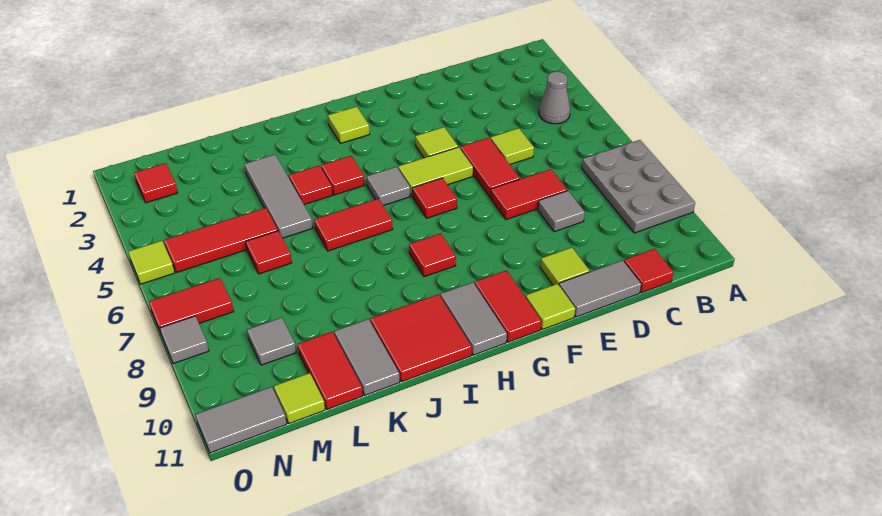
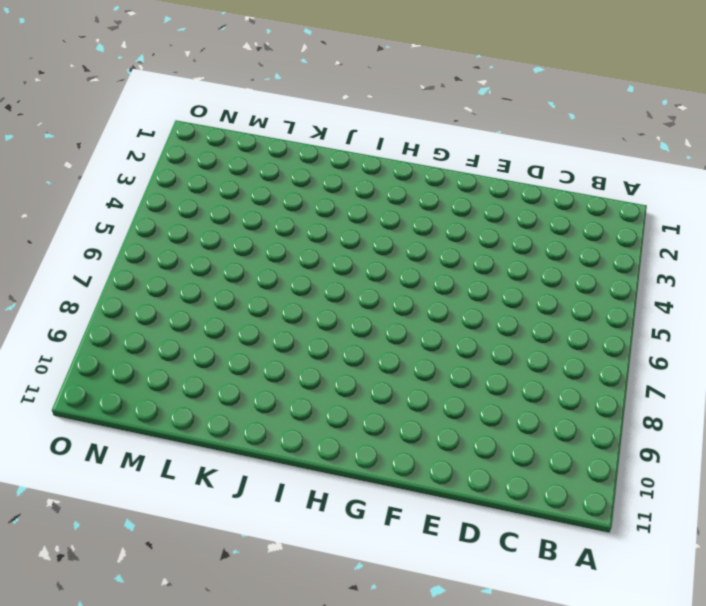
none -> grey plate A7:B9 level 1
none -> grey cone B4 level 1
none -> red tile C11 level 1
none -> lime tile D5 level 1

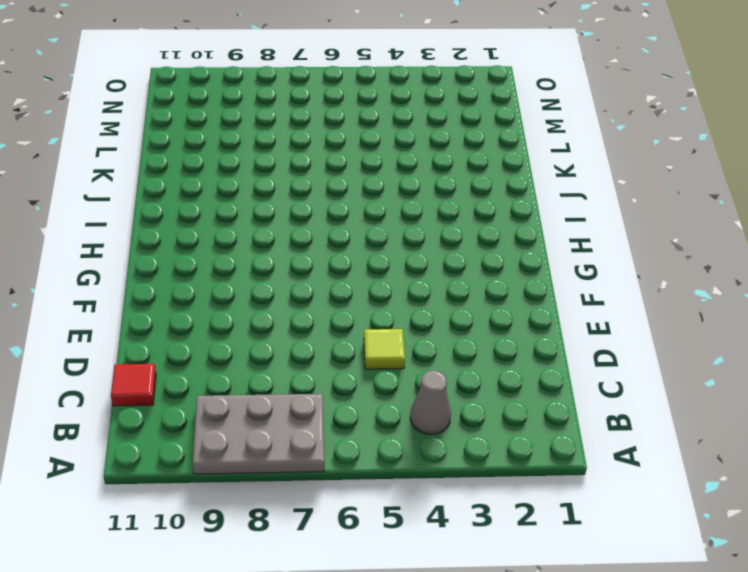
none -> red tile D7:E7 level 1
none -> grey tile D8 level 1
none -> grey tile D11:E11 level 1
none -> red tile E5:E6 level 1

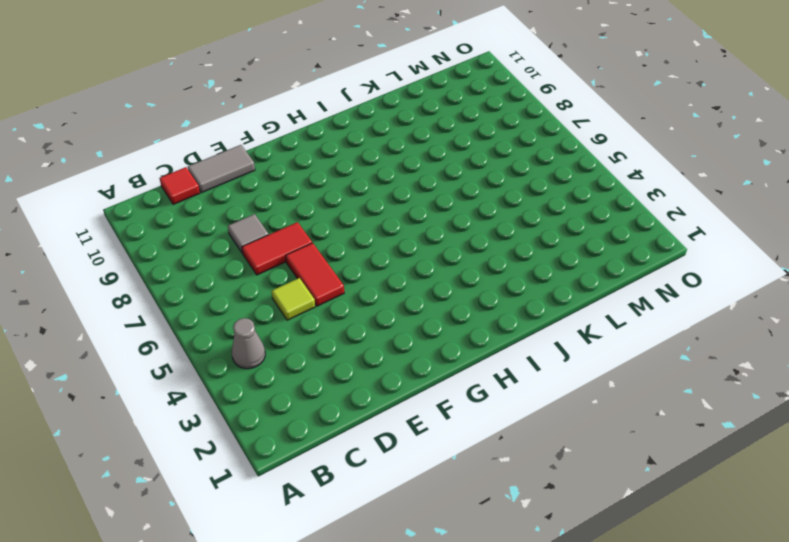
none -> grey plate A7:B9 level 1
none -> lime tile E10 level 1
none -> lime tile F4 level 1
none -> lime tile F5:G5 level 1

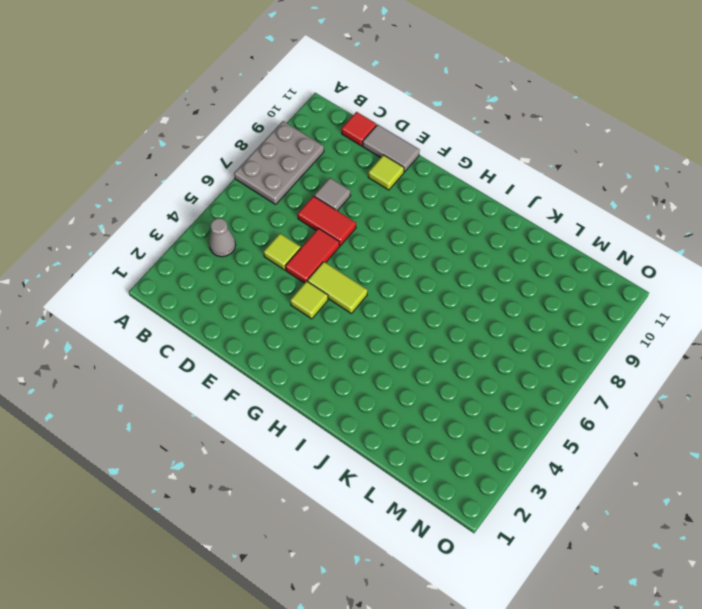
none -> lime tile F11 level 1
none -> red tile G6 level 1
none -> red tile G10:G11 level 1
none -> lime tile H2 level 1

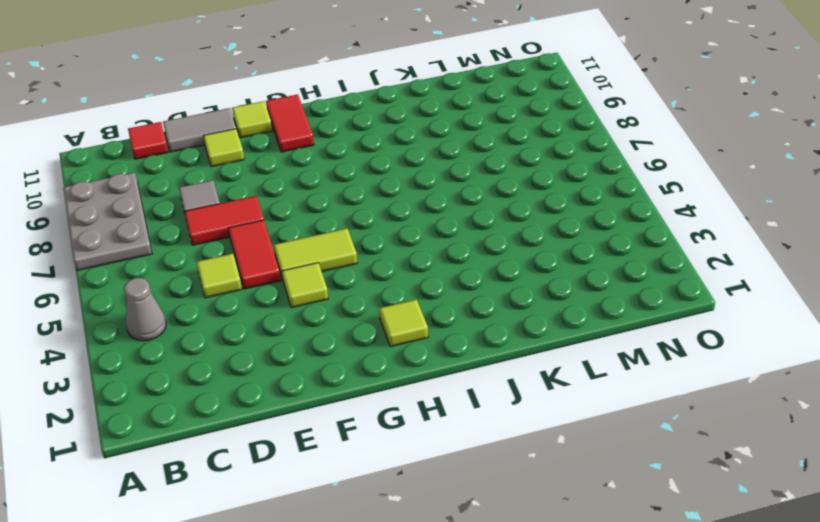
none -> red tile G6 level 1
none -> grey tile H5 level 1
none -> red tile H8 level 1
none -> grey tile H10:H11 level 1

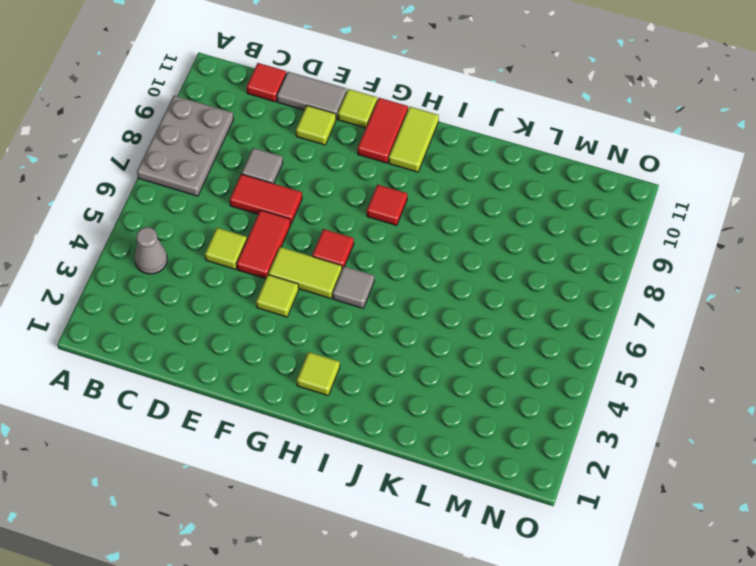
lime tile H10:H11 level 1 -> grey tile H10:H11 level 1
none -> red tile I4 level 1
none -> red tile I6:J6 level 1
none -> red tile I10:J11 level 1
none -> red tile J4 level 1

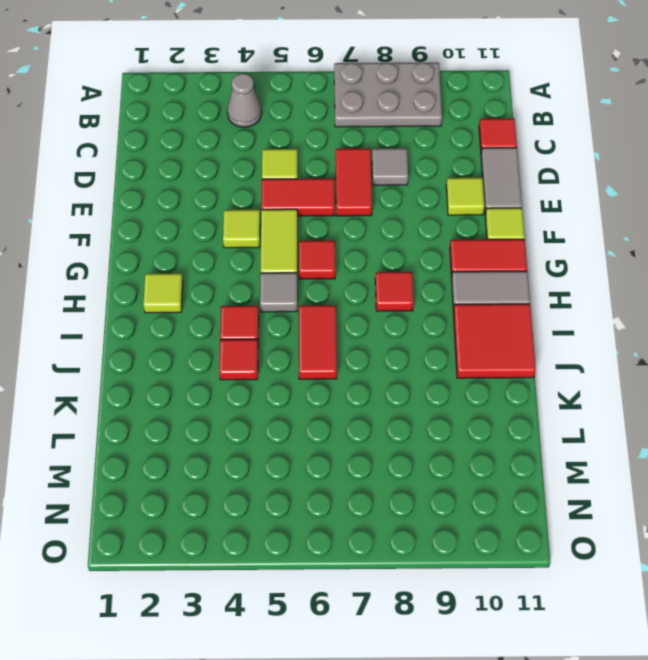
none -> grey tile K3:K5 level 1
none -> grey tile K10:K11 level 1
none -> red tile L5:N5 level 1
none -> red tile L6 level 1

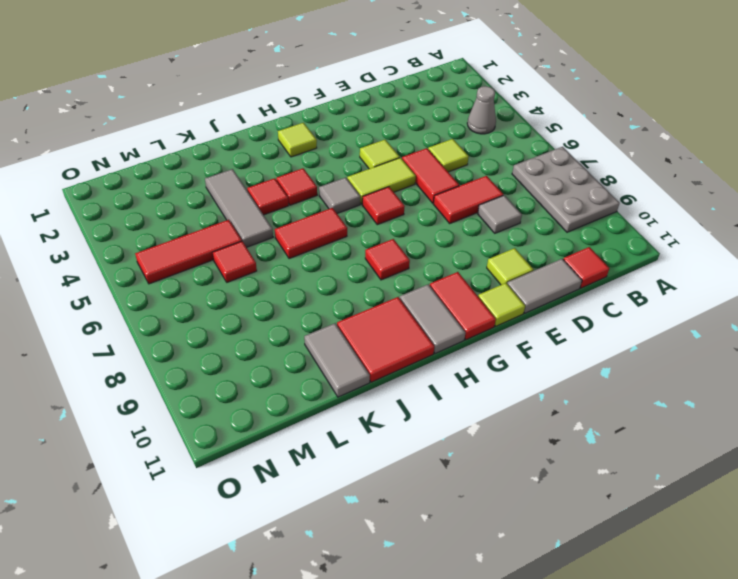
none -> red tile L10:L11 level 1
none -> grey tile M9 level 1
none -> lime tile M11 level 1
none -> red tile N2 level 1

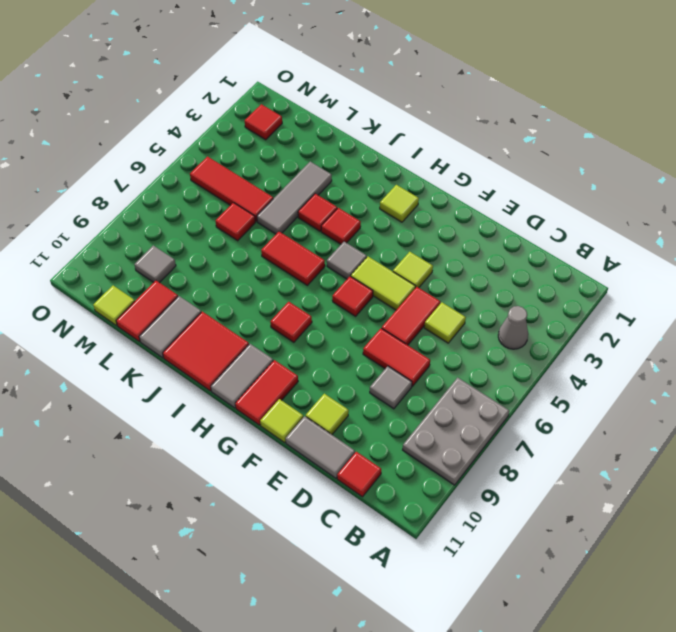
none -> red tile N7:O7 level 1
none -> grey tile N11:O11 level 1
none -> lime tile O5 level 1
none -> grey tile O8 level 1

